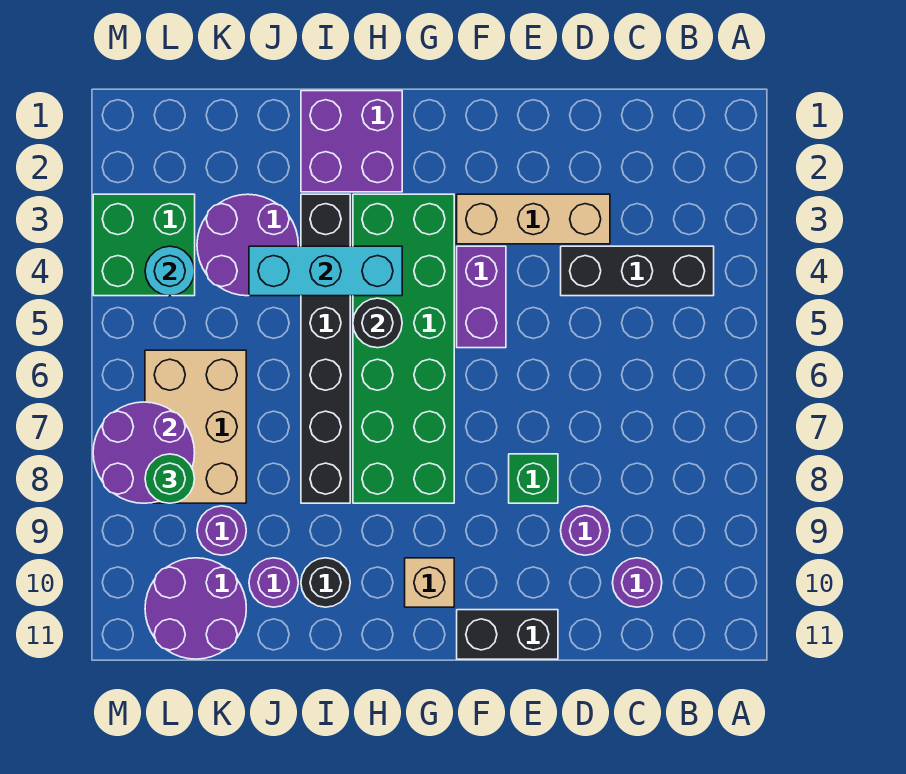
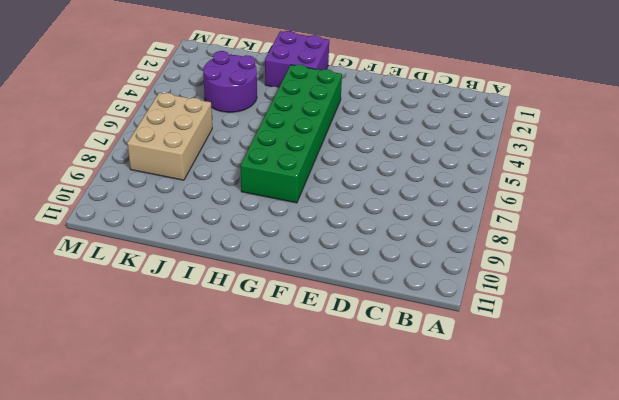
none -> black brick B4:D4 level 1
none -> purple round brick C10 level 1
none -> tan brick D3:F3 level 1

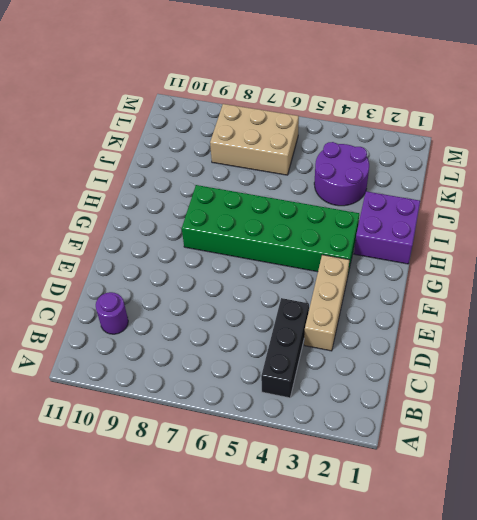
none -> purple round brick D9 level 1
none -> green brick E8 level 1
none -> black brick E11:F11 level 1

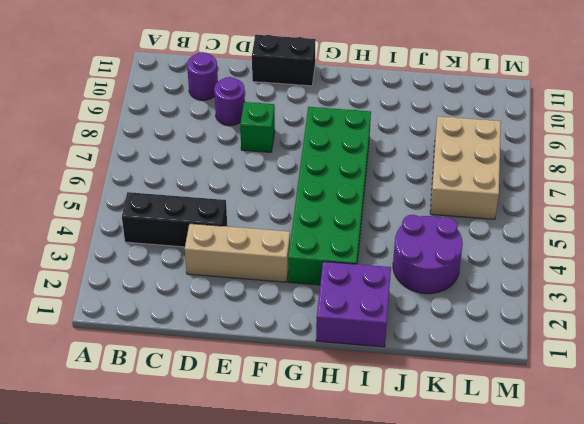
none -> purple brick F4:F5 level 1
none -> tan brick G10 level 1
none -> black brick I3:I8 level 1

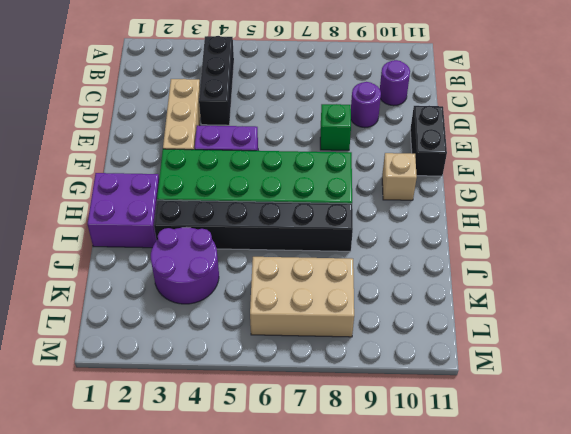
none -> black round brick I10 level 1
none -> purple round brick J10 level 1
none -> purple round brick K9 level 1

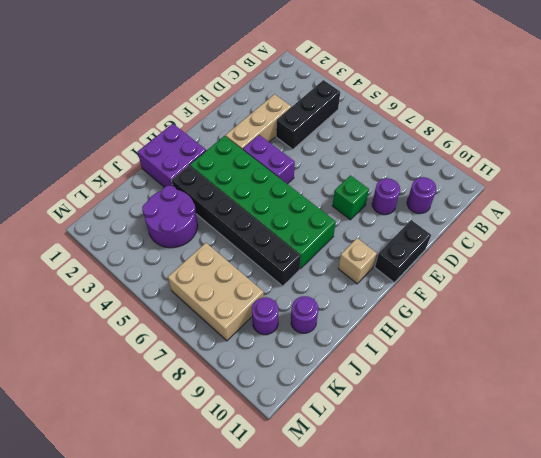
none -> black round brick I10 level 1
none -> purple round brick K10:L11 level 1
none -> green brick L3:M4 level 1

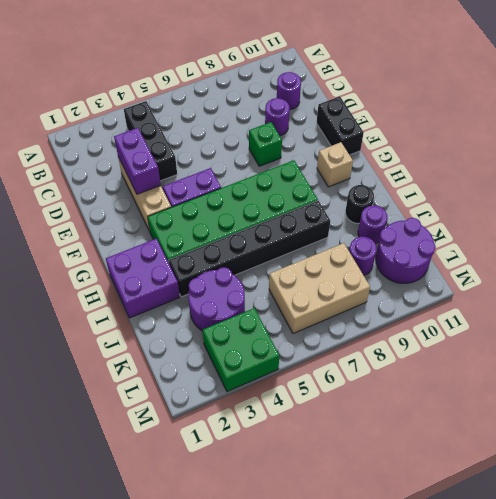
purple brick D3:E3 level 2 -> none
none -> cyan brick H4:J4 level 2
none -> black round brick H5 level 2
none -> cyan round brick L4 level 2

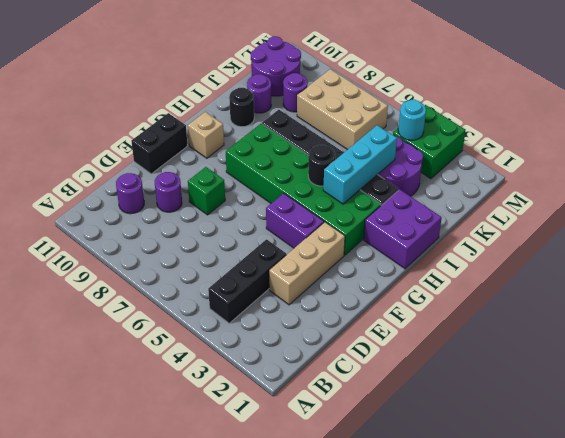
none -> purple round brick L7:M8 level 2
none -> green round brick L8 level 3

